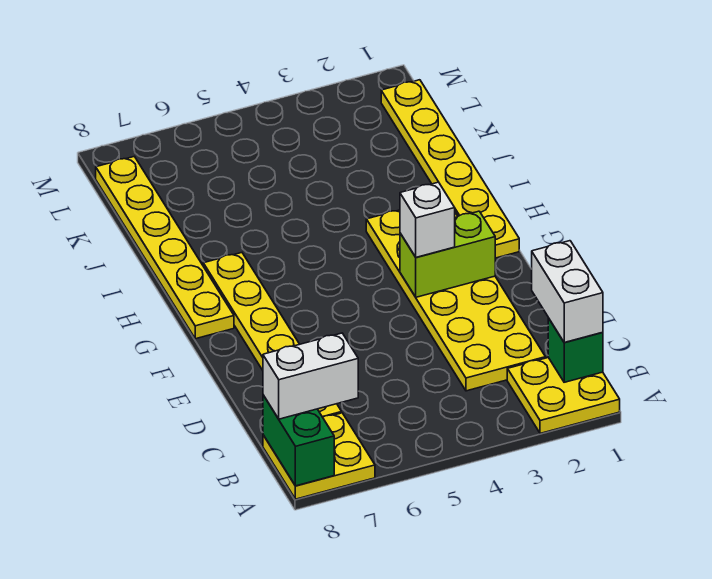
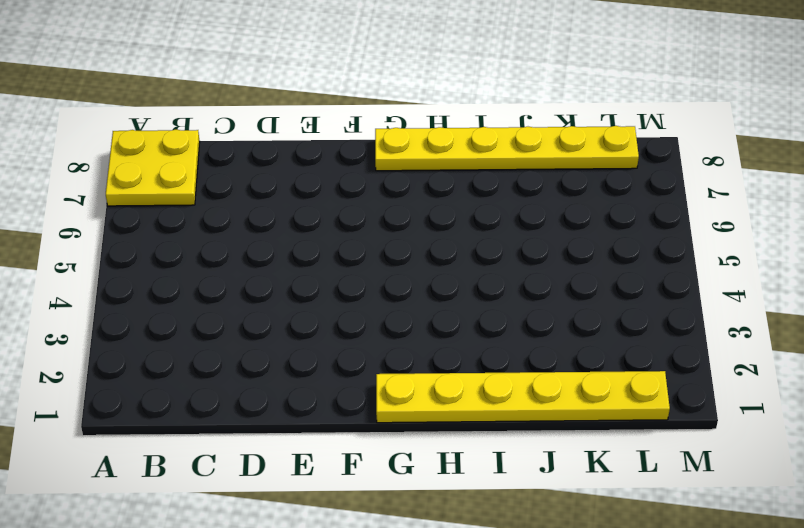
none -> yellow plate A1:B2 level 1
none -> yellow plate C2:H3 level 1
none -> yellow plate C7:H7 level 1

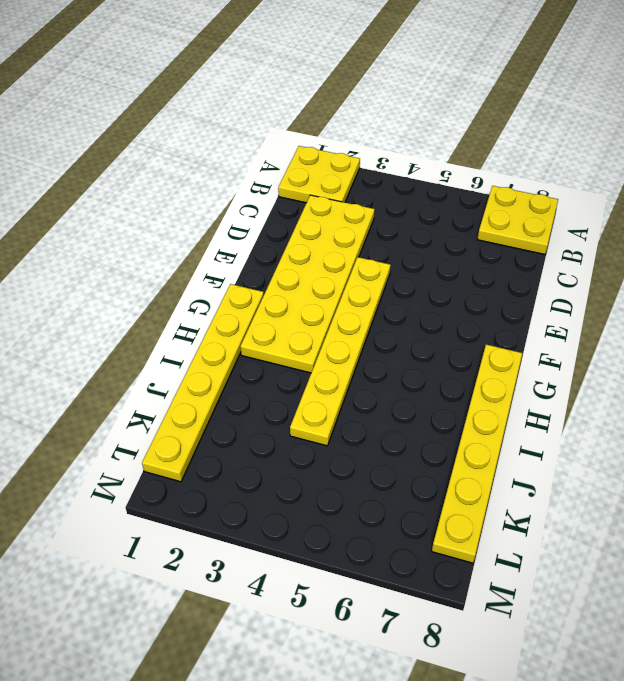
yellow plate E4:J4 level 1 -> yellow plate C7:H7 level 1
none -> green brick A8:B8 level 2
none -> green brick B1 level 2
none -> lime brick F2:F3 level 2

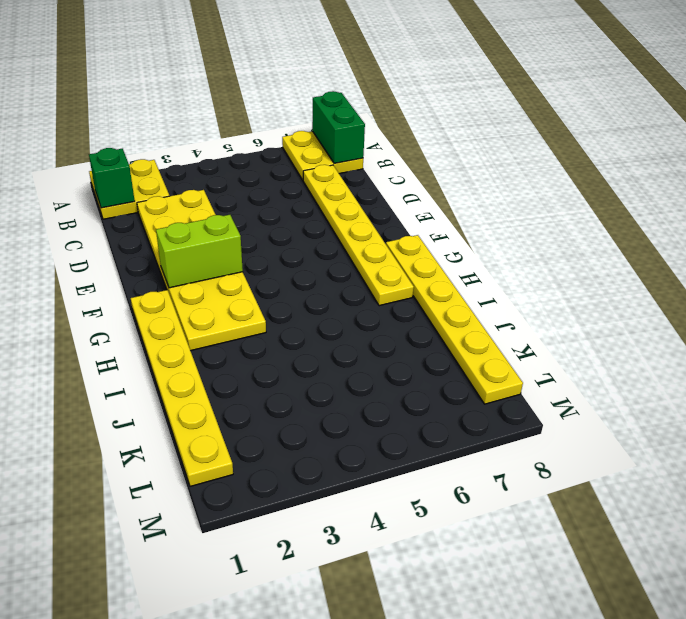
none -> white brick B1:C1 level 3
none -> white brick B7:B8 level 3
none -> white brick F3 level 3

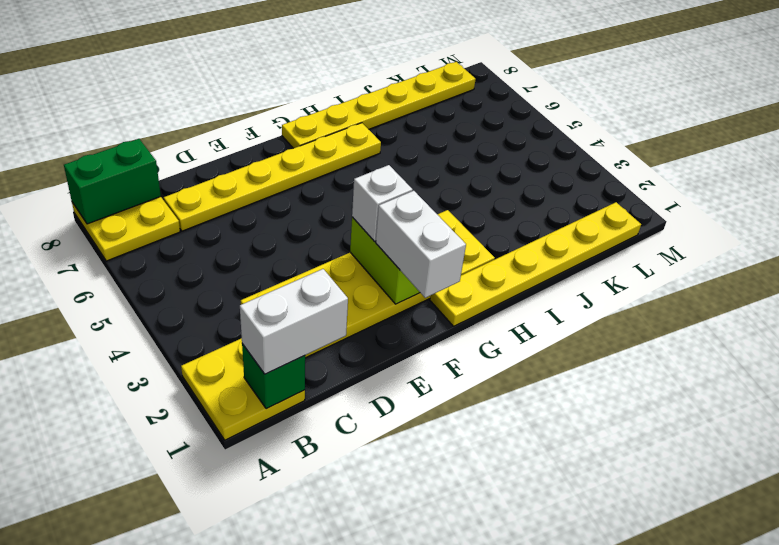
white brick F1:F2 level 3 -> white brick B7:B8 level 3

